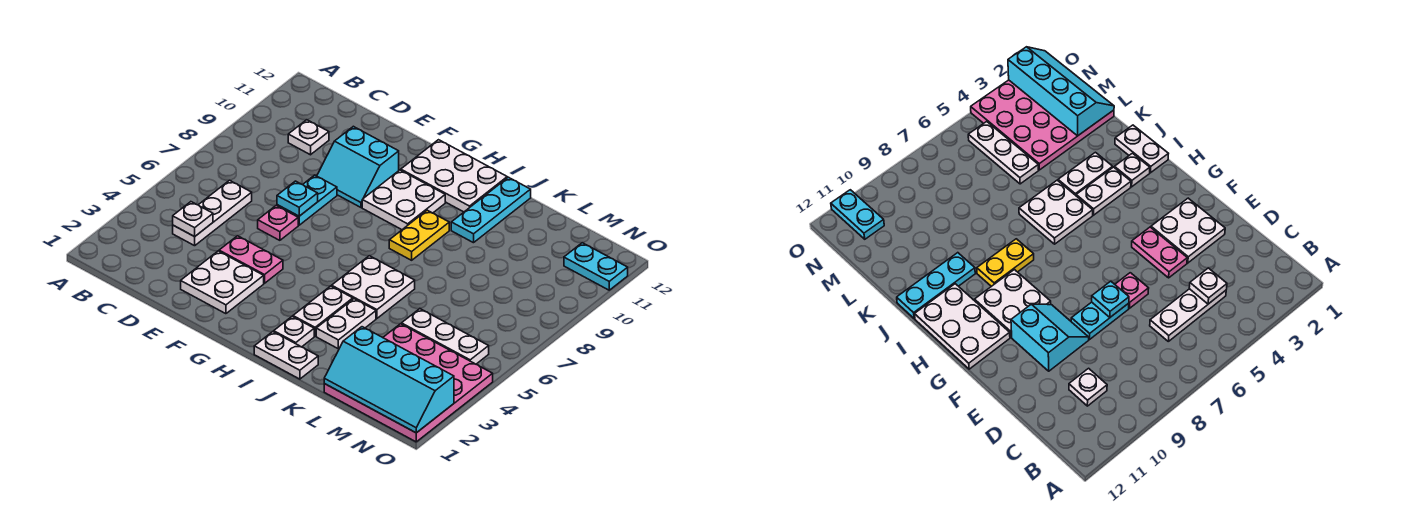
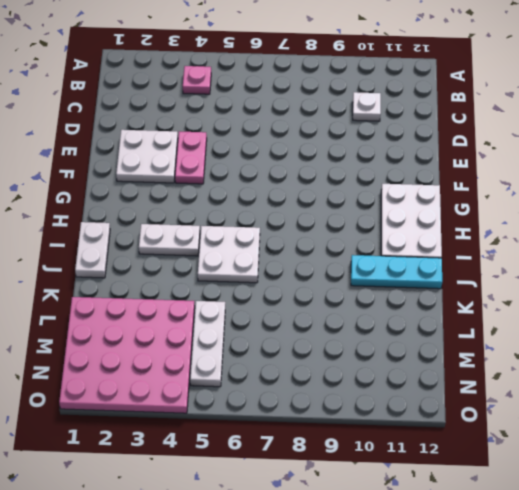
pink plate B4 level 1 -> pink plate E6 level 1
none -> white plate C4:C6 level 1
none -> cyan plate E7:E8 level 1
none -> cyan slope E9:F10 level 1 top 10

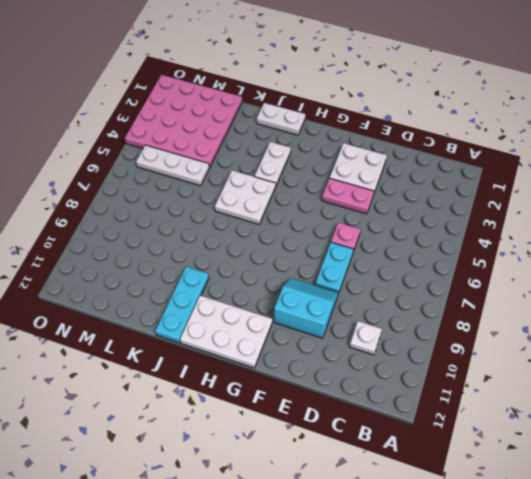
none -> white plate C4:C6 level 1
none -> white plate G9:H10 level 1
none -> white plate I2 level 1

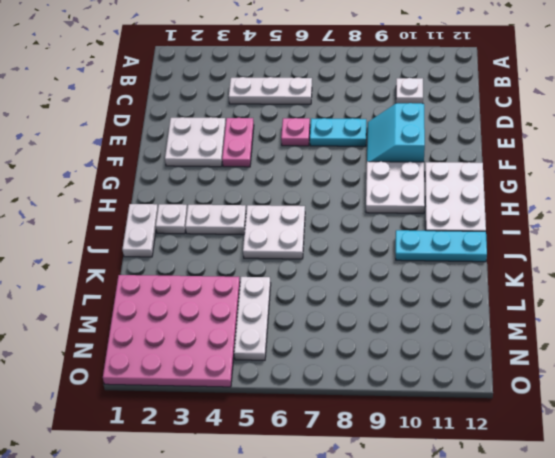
none -> yellow plate I8:I9 level 1
none -> white plate J3:J4 level 1
none -> cyan plate N11:O11 level 1

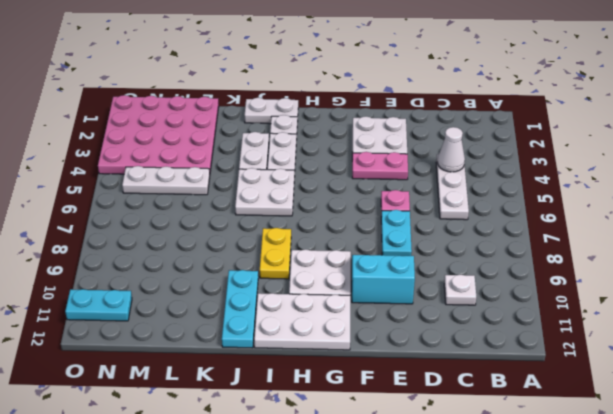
white cone C4 level 2 -> white plate C4 level 2
none -> cyan plate E7 level 2
none -> cyan slope L1:O2 level 2 top 2

